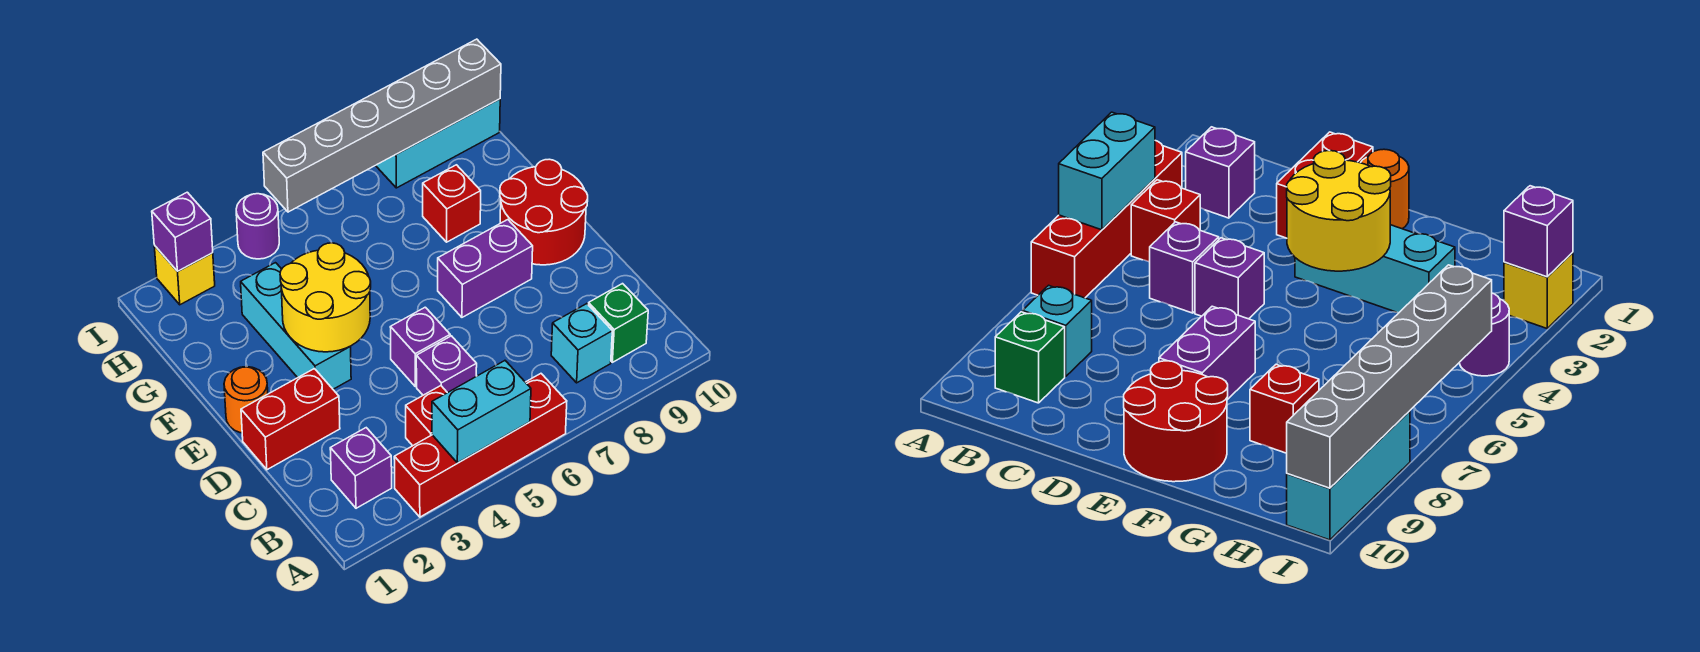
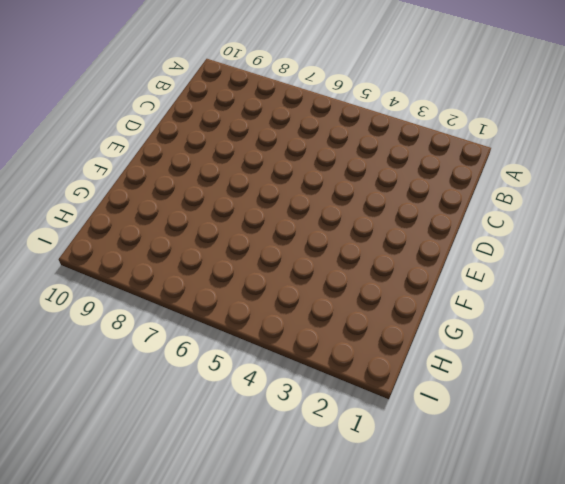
none -> red brick A3:A6 level 1
none -> purple brick B2 level 1
none -> red brick B4 level 1

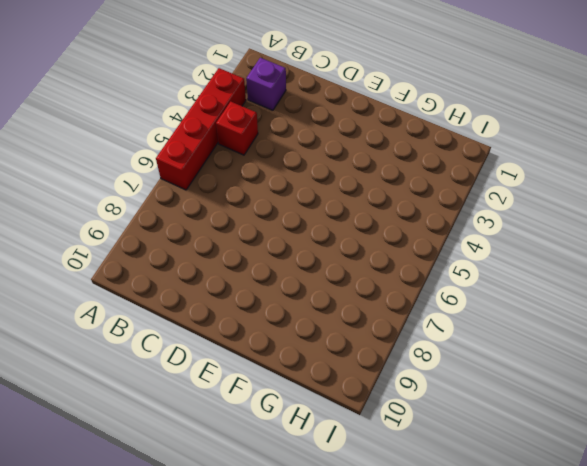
none -> cyan brick B8 level 1
none -> green brick B9 level 1
none -> purple brick C5 level 1

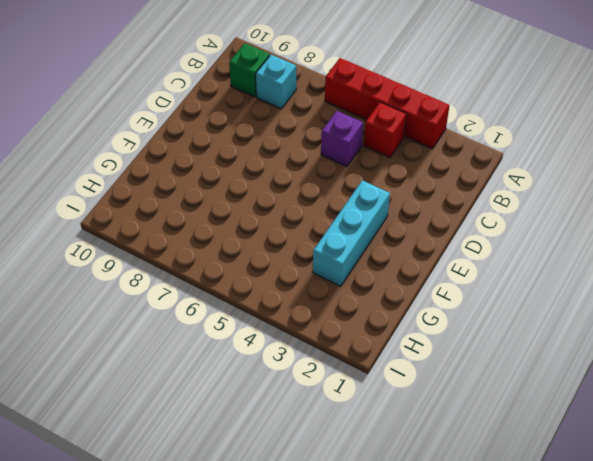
none -> purple brick B2 level 1
none -> red brick D1:D2 level 1
none -> purple brick D5 level 1

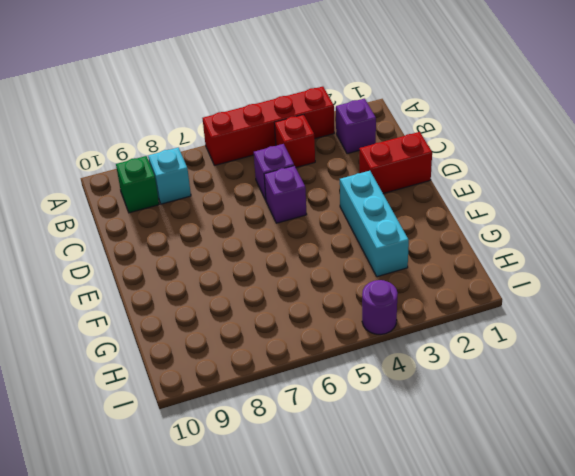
none -> orange round brick E1 level 1
none -> purple brick E7:E8 level 1
none -> red round brick E9:F10 level 1

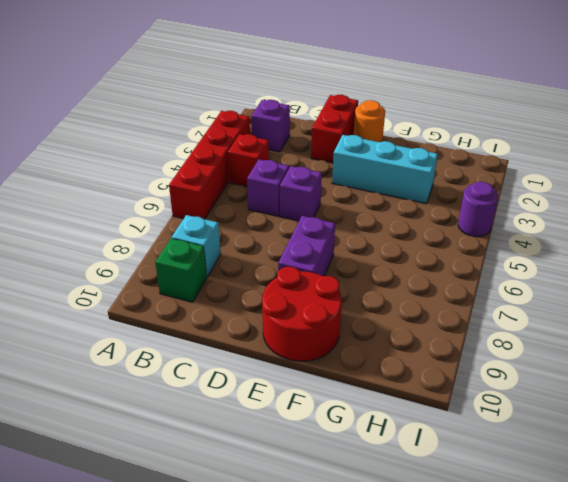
none -> red brick G8 level 1
none -> yellow brick I2 level 1
none -> cyan brick I8:I10 level 1

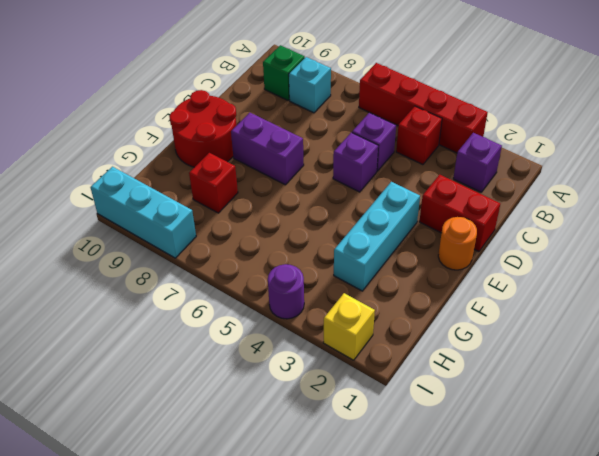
none -> cyan brick A4:A5 level 2
none -> yellow round brick E3:F4 level 2
none -> purple brick I2 level 2

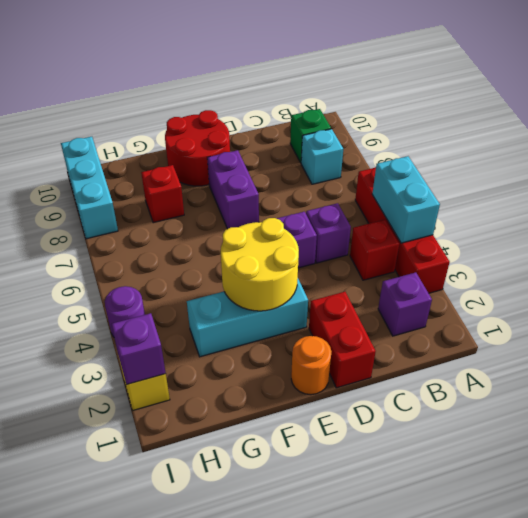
none -> grey brick I5:I10 level 2

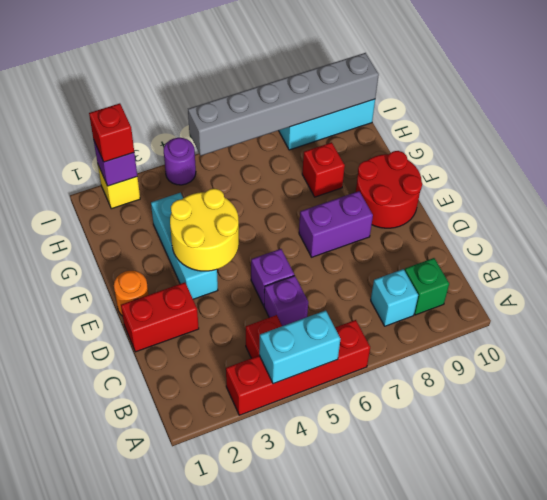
red brick I2 level 3 -> none
none -> purple brick B2 level 1

